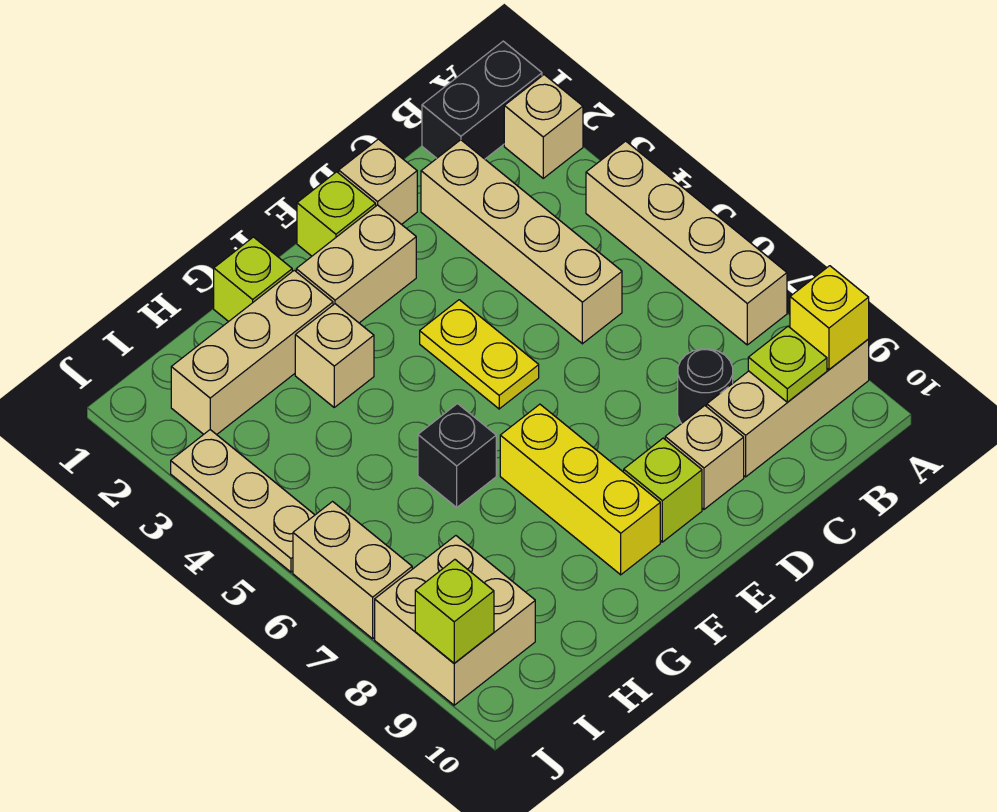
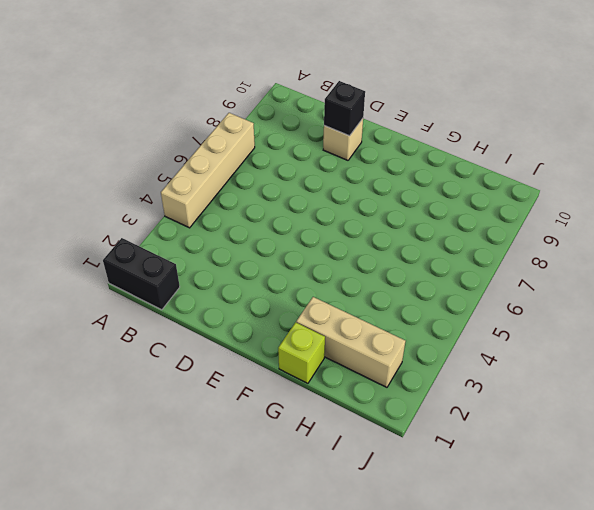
black brick D9 level 2 -> black brick G6 level 1
none -> tan brick A2 level 1
none -> tan brick A9:C9 level 1
none -> tan brick C2:C5 level 1

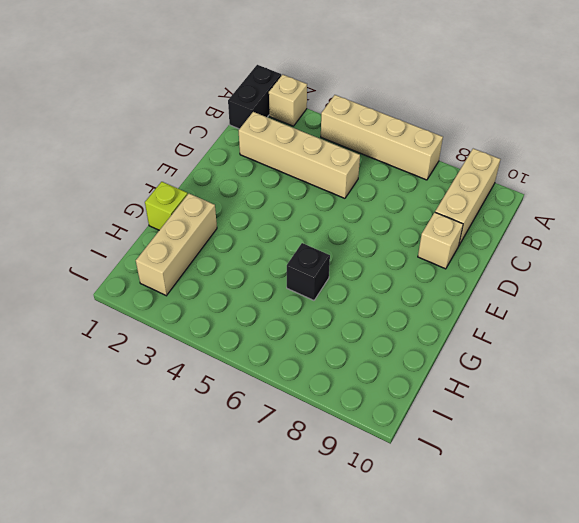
none -> black round brick C8 level 1
none -> tan brick D1 level 1
none -> lime brick E1 level 1

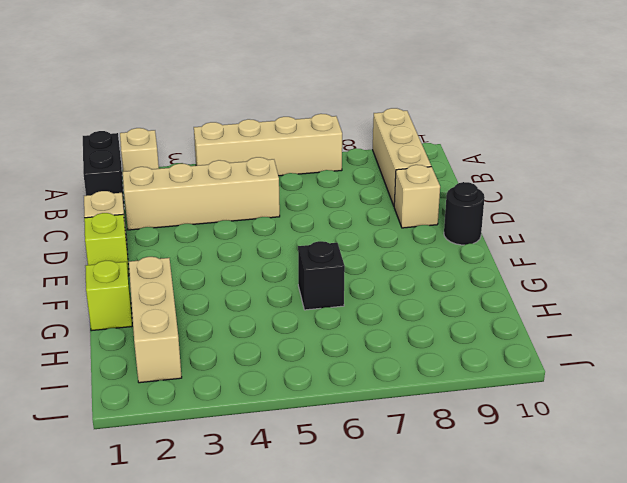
black round brick E10 level 1 -> black round brick C8 level 1
none -> tan brick E2:F2 level 1
none -> yellow plate E4:E5 level 1
none -> lime brick E9 level 1

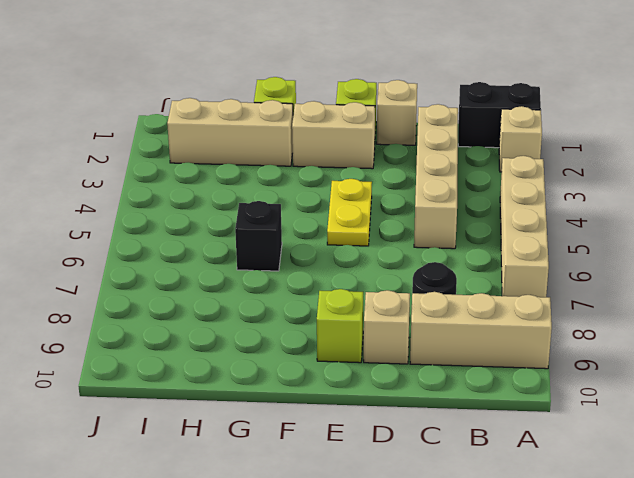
none -> yellow brick F7:F9 level 1
none -> tan brick G3 level 1
none -> tan brick I8:J9 level 1

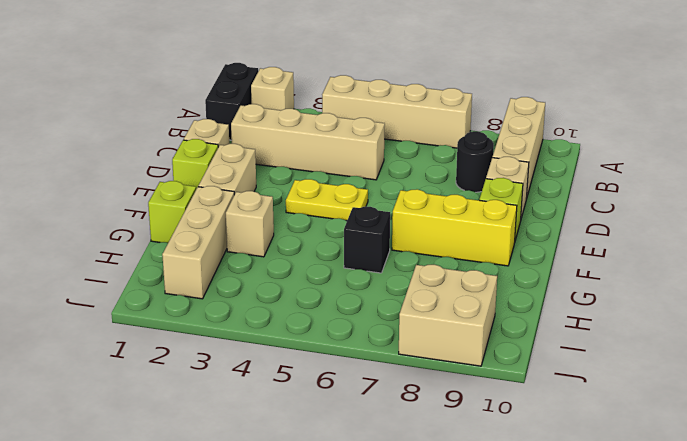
none -> tan plate J3:J5 level 1
none -> tan brick J6:J7 level 1
none -> yellow brick A9 level 2

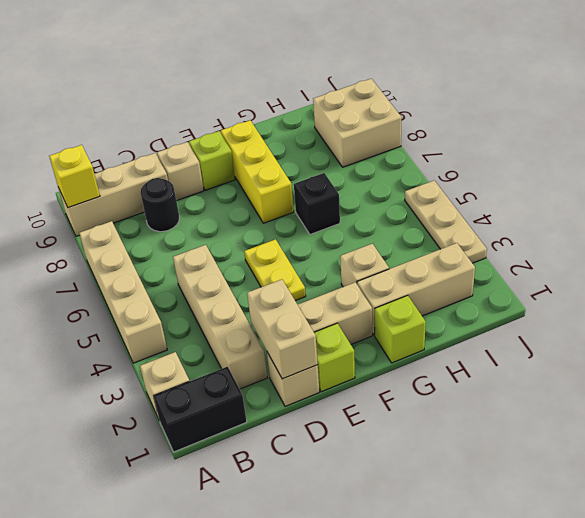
tan brick D1:D2 level 2 -> tan brick J6:J7 level 1
none -> lime plate B9 level 2
none -> lime brick J9 level 2

